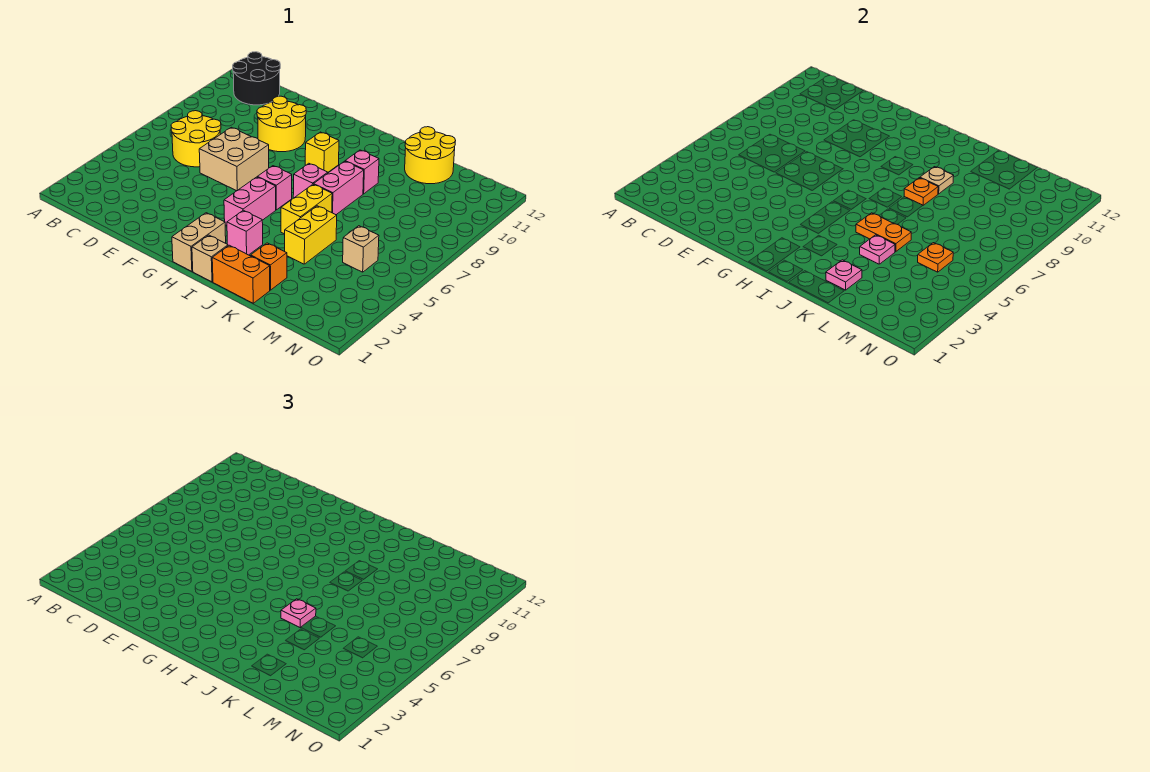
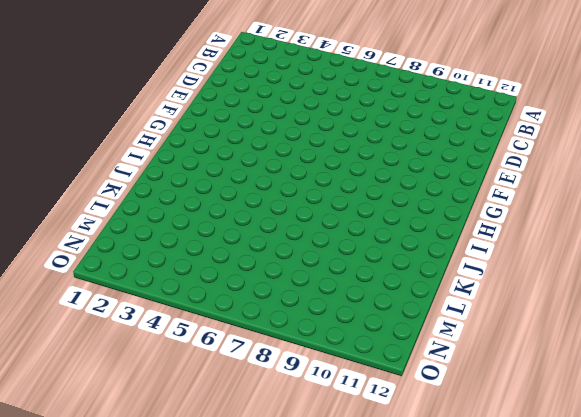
none -> black round brick B11:C12 level 1
none -> yellow round brick C6:D7 level 1
none -> tan brick E6:F7 level 1

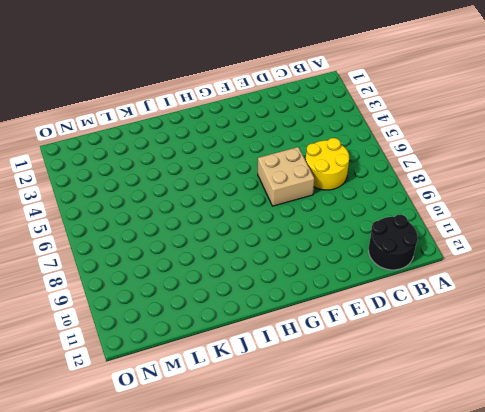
none -> yellow round brick E9:F10 level 1
none -> tan brick H1:H2 level 1
none -> pink brick H4:H5 level 1

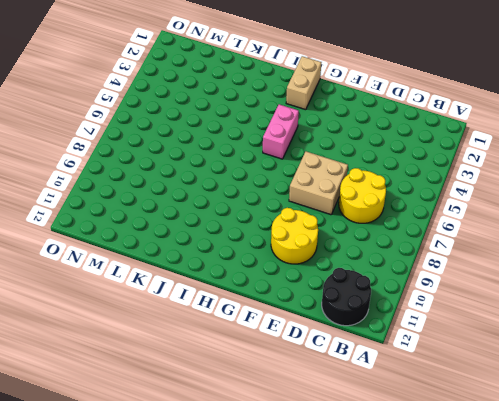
none -> pink brick H6 level 1
none -> yellow brick H9 level 1
none -> tan brick I1 level 1

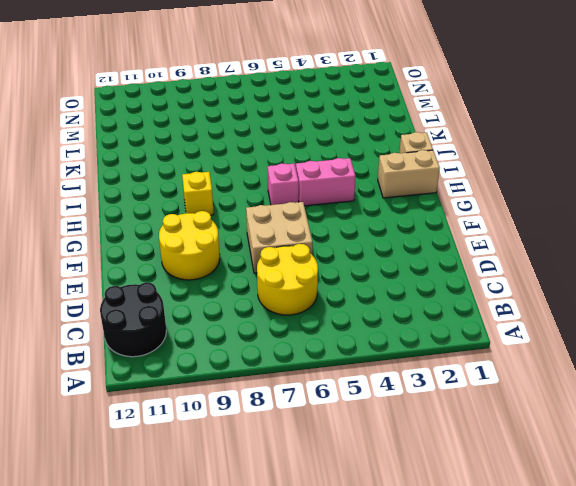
none -> pink brick I3 level 1
none -> pink brick I7 level 1
none -> orange brick J1:K1 level 1

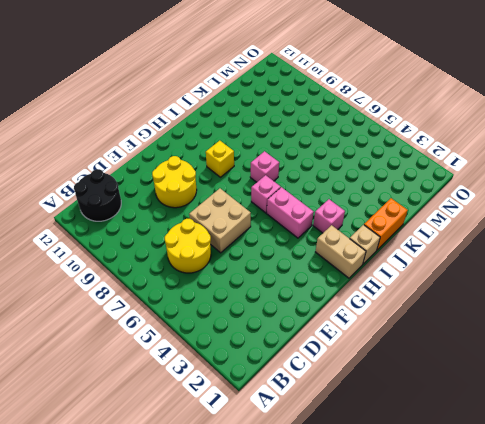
none -> yellow brick J5:J6 level 1
none -> pink brick J7:J8 level 1
none -> pink brick J9 level 1

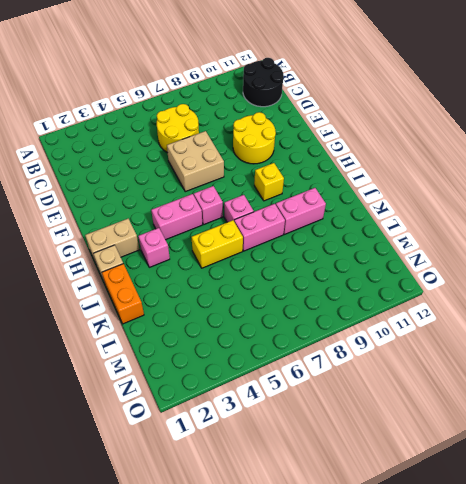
pink brick J9:J10 level 1 -> pink brick J9 level 1
none -> orange brick K2 level 1
none -> yellow brick K4:K5 level 1
none -> yellow round brick K11:L12 level 1

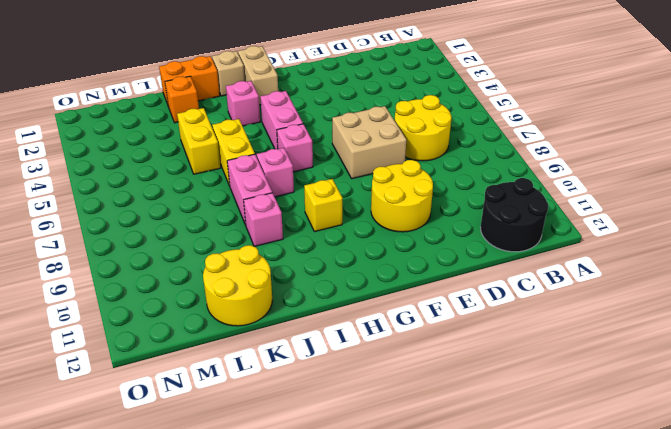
none -> tan brick M5 level 1
none -> orange plate J5:K5 level 2
none -> orange plate J8 level 2

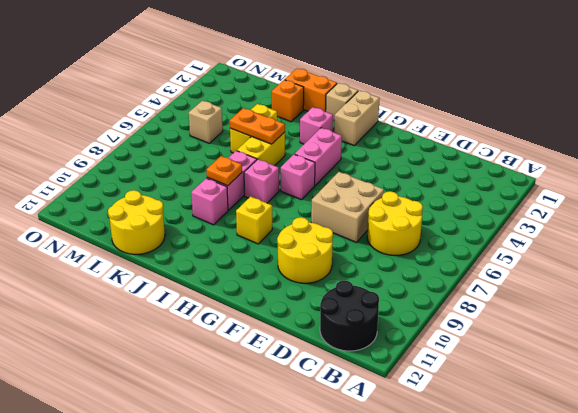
none -> tan plate J9 level 2
none -> pink plate K2 level 2
none -> pink plate K4 level 2

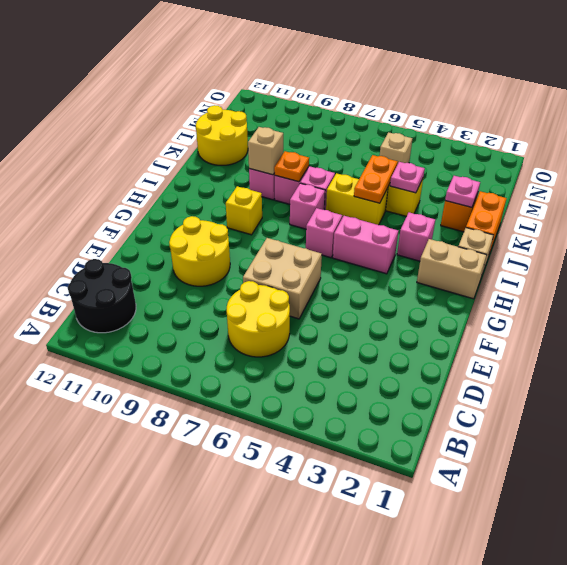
tan brick J9 level 2 -> tan plate J9 level 2
none -> orange plate M5 level 2
none -> pink plate J5 level 3

